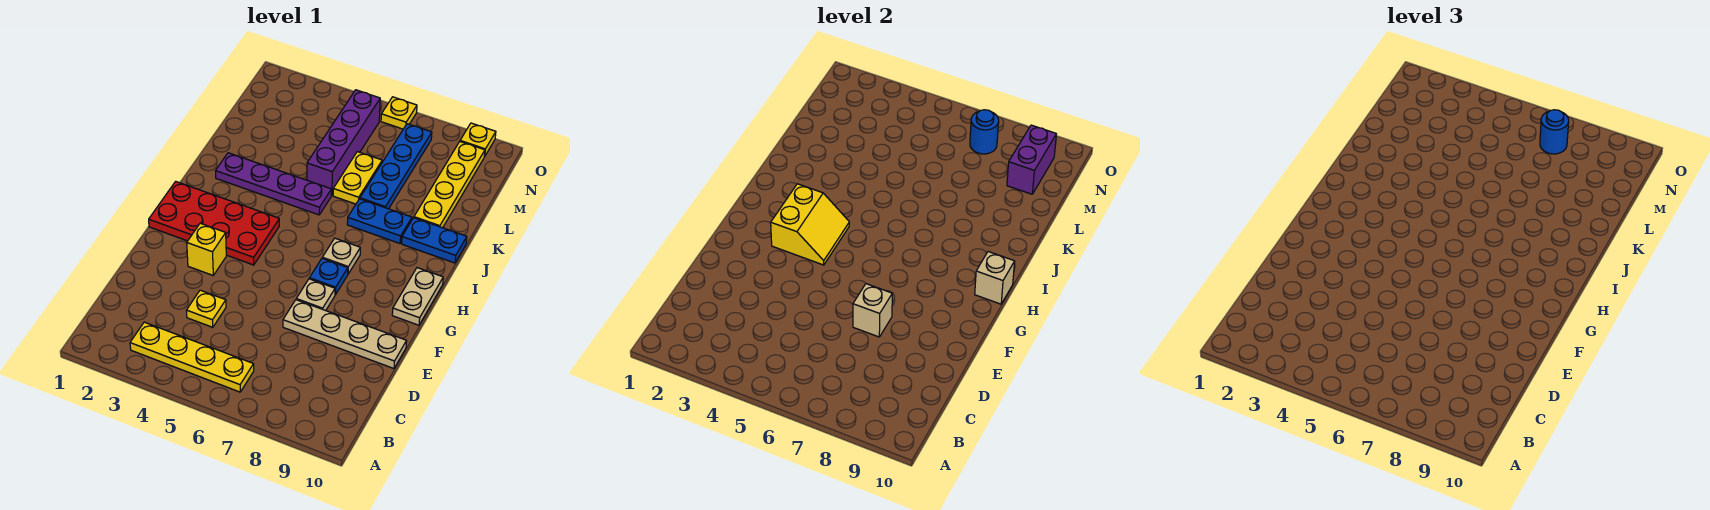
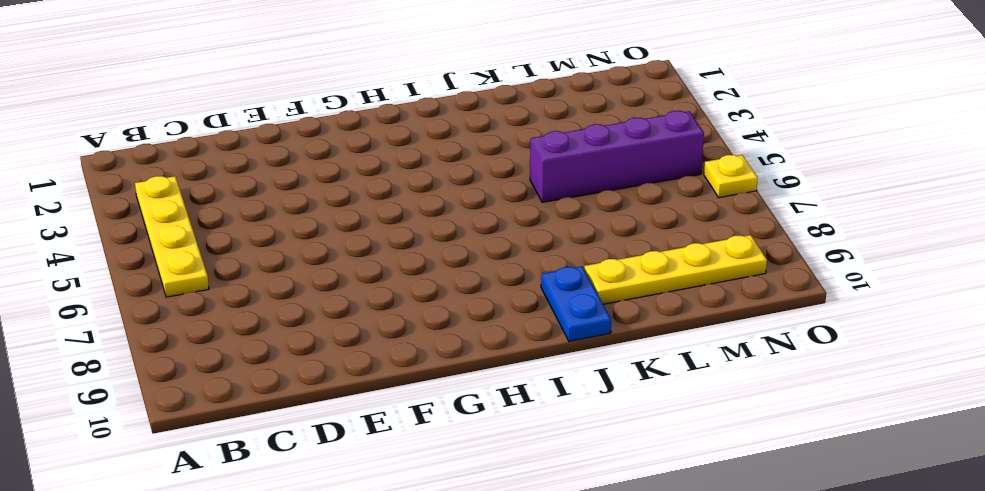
none -> yellow plate D4 level 1
none -> tan plate E7:E10 level 1
none -> yellow brick F3 level 1

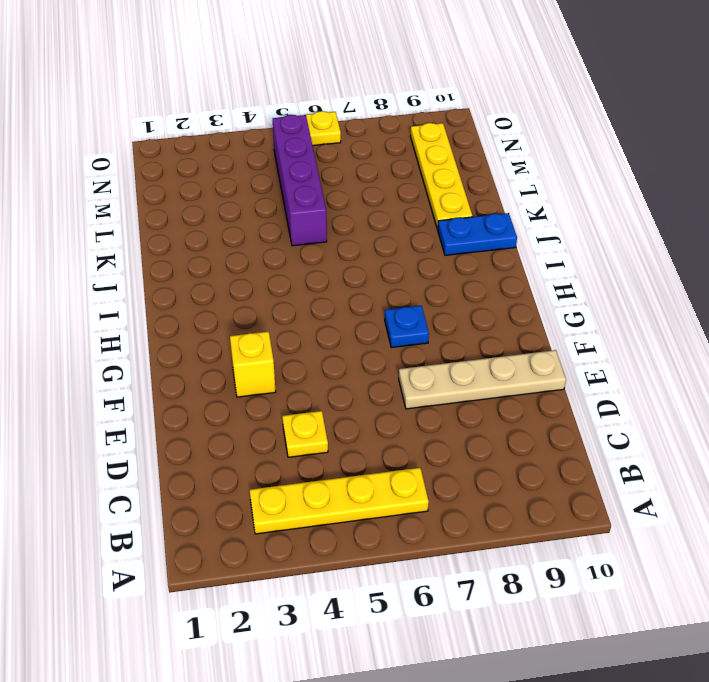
none -> tan plate F7 level 1
none -> red plate G1:H4 level 1
none -> tan plate G10:H10 level 1

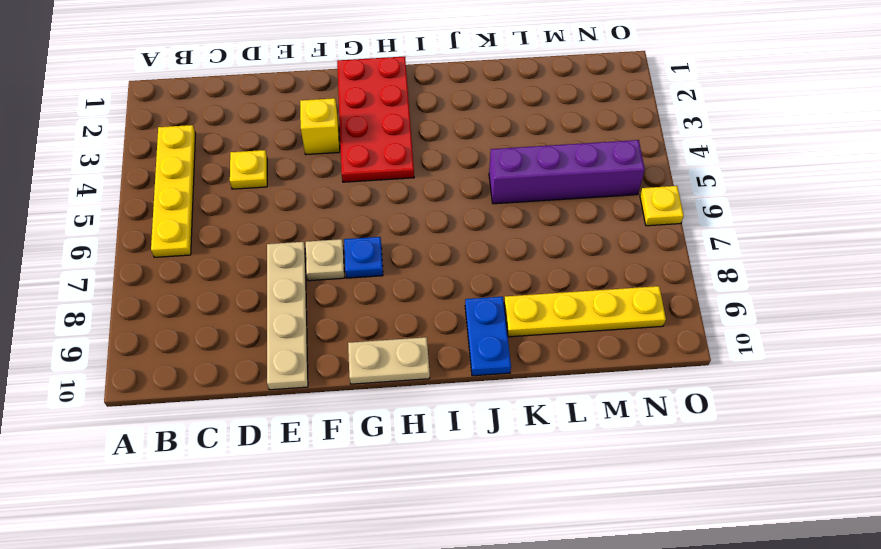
none -> tan plate H7 level 1
none -> purple plate J2:J5 level 1
none -> blue plate J7:J8 level 1

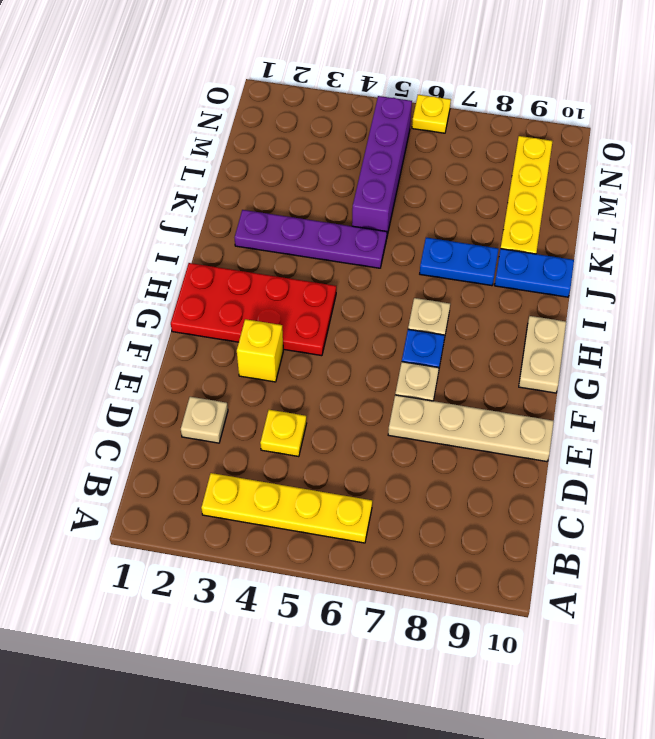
tan plate D2 level 1 -> none
none -> yellow plate K6:L6 level 1
none -> blue plate K7:N7 level 1
none -> yellow plate O9 level 1

